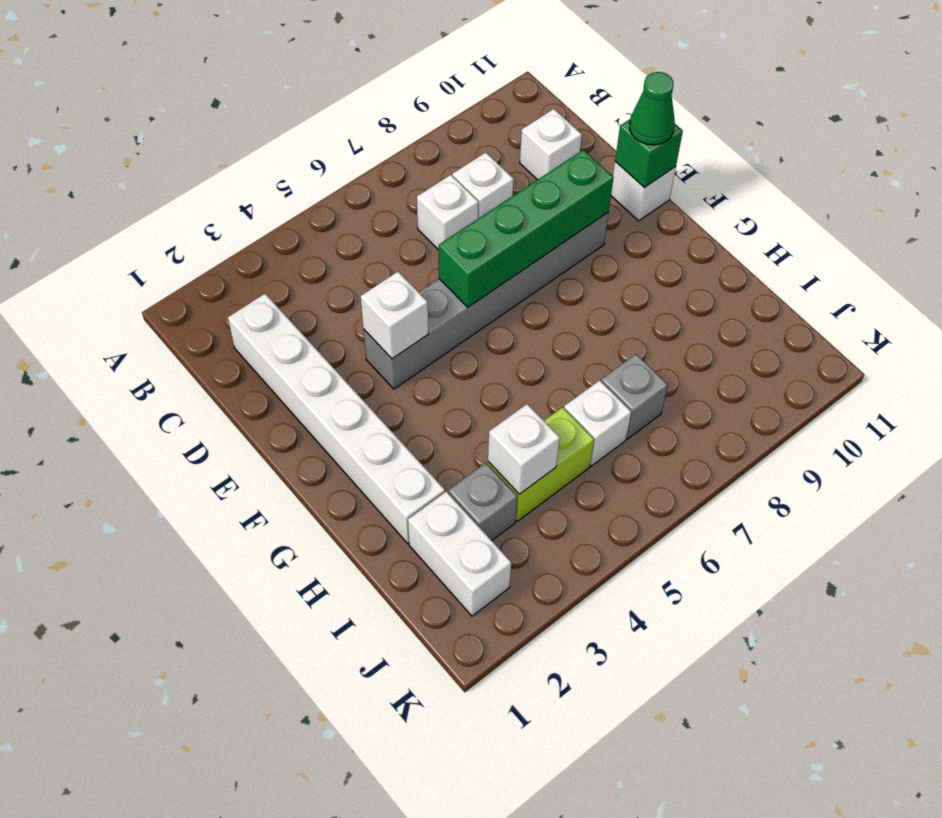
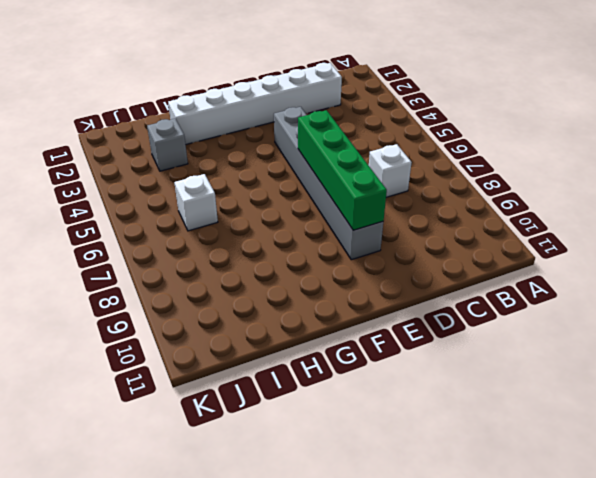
none -> white brick C8 level 1
none -> white brick C10 level 1
none -> white brick E11 level 1

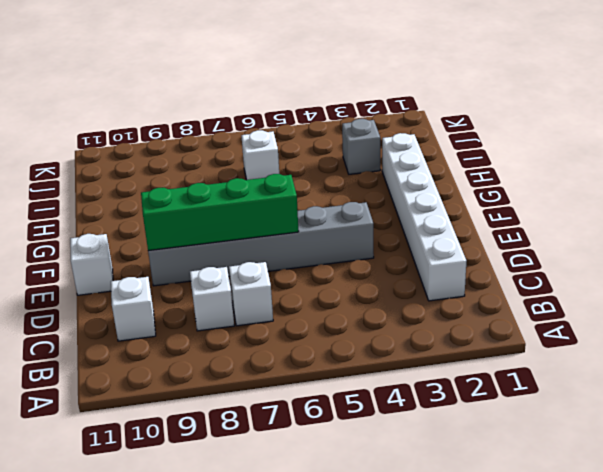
none -> white brick I2:J2 level 1
none -> lime brick I4:I5 level 1
none -> grey brick I7 level 1

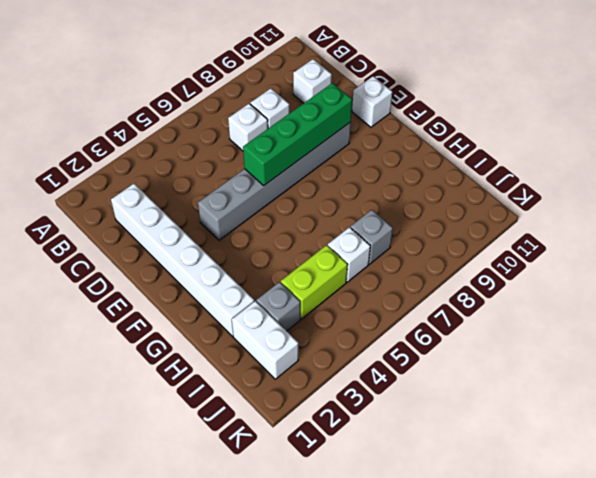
none -> white brick E4 level 2
none -> green brick E11 level 2
none -> white brick I4 level 2

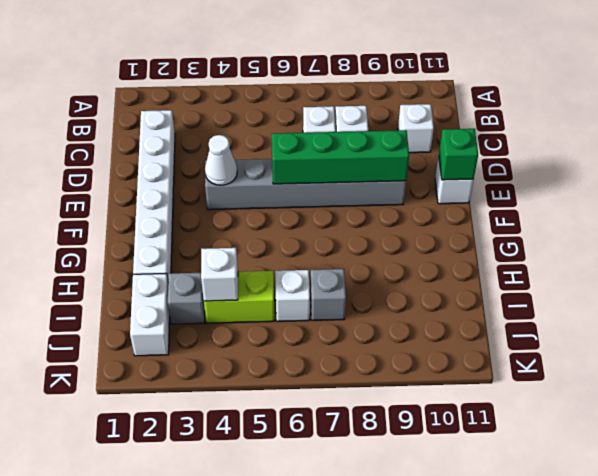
white cone E4 level 2 -> white brick E4 level 2
none -> green cone E11 level 3

